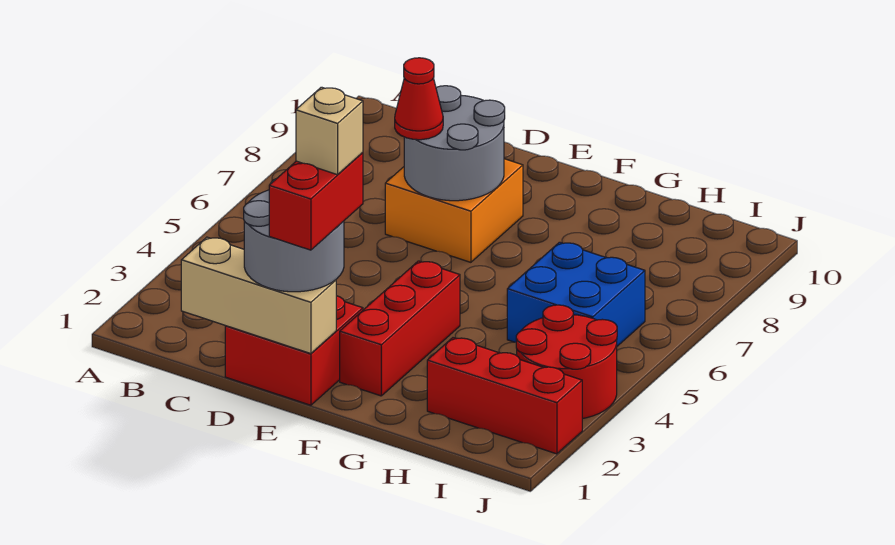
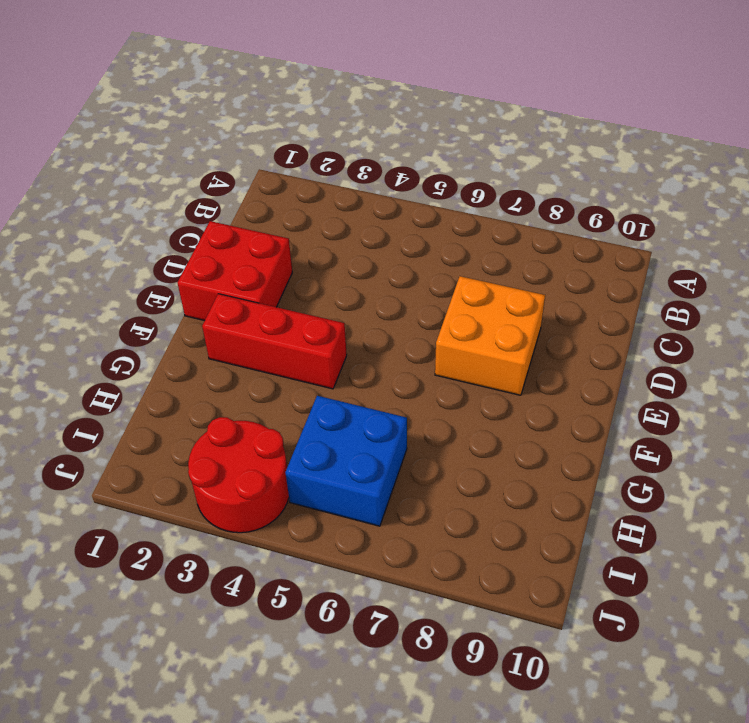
none -> red brick H2:J2 level 1
none -> tan brick C1:E1 level 2
none -> grey round brick D7:E8 level 2

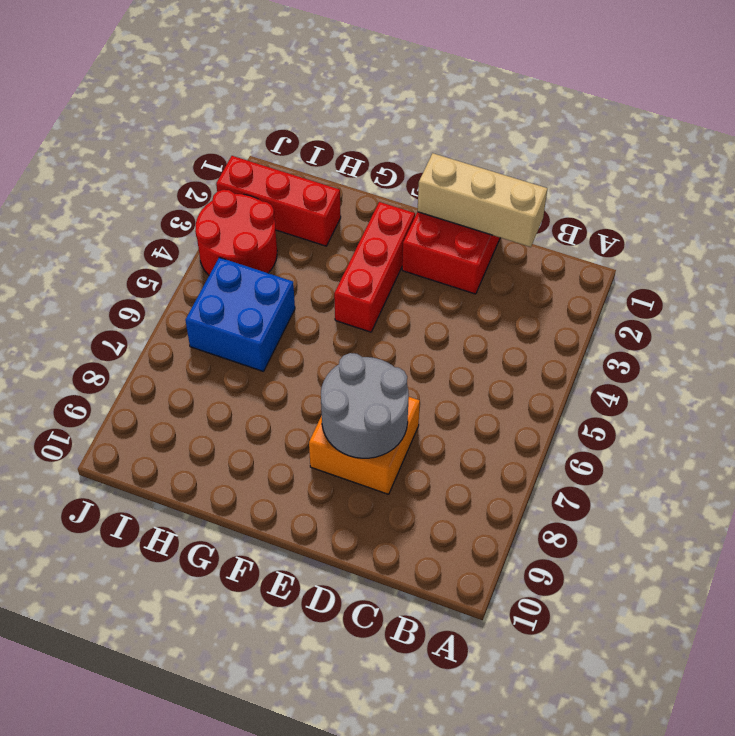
none -> grey round brick D1:E2 level 3
none -> red cone D7 level 3
none -> red brick E1:E2 level 4

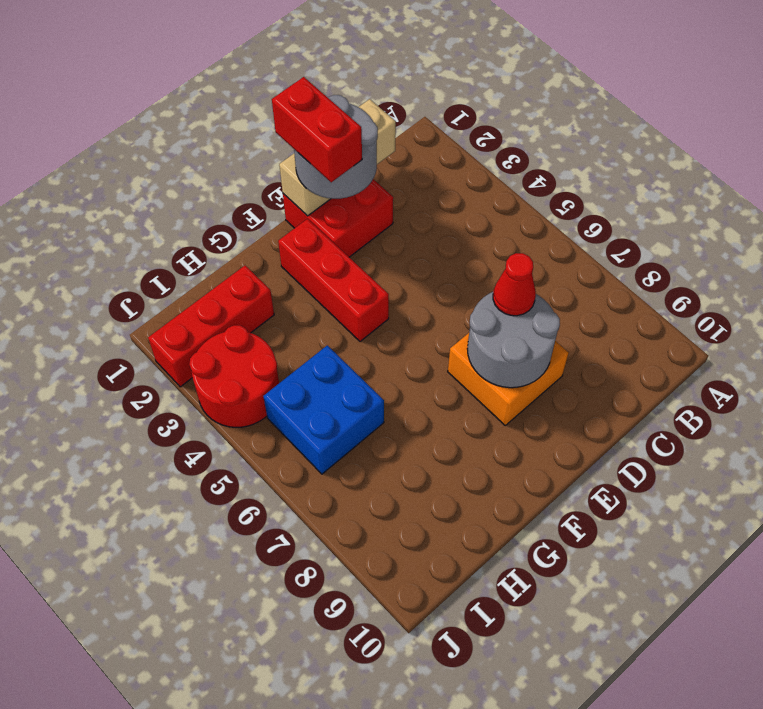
none -> tan brick E2 level 5

